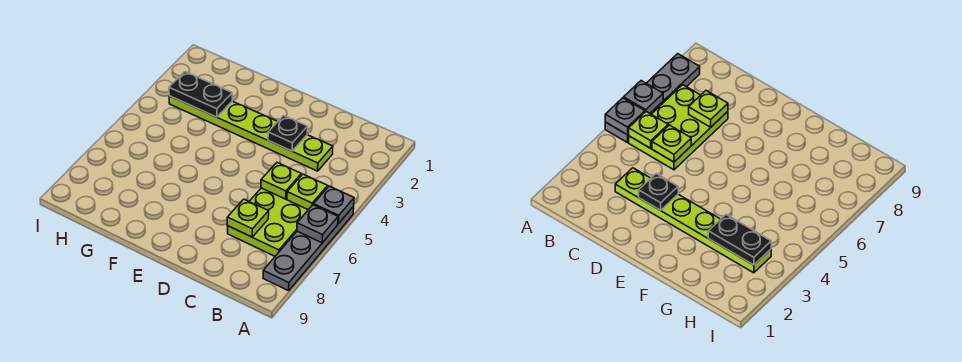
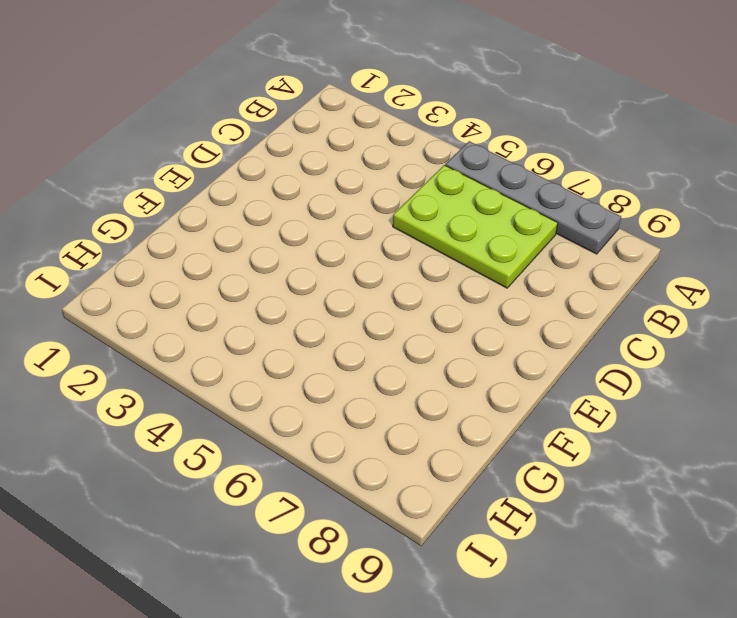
none -> lime plate C3:H3 level 1
none -> grey plate A5 level 2

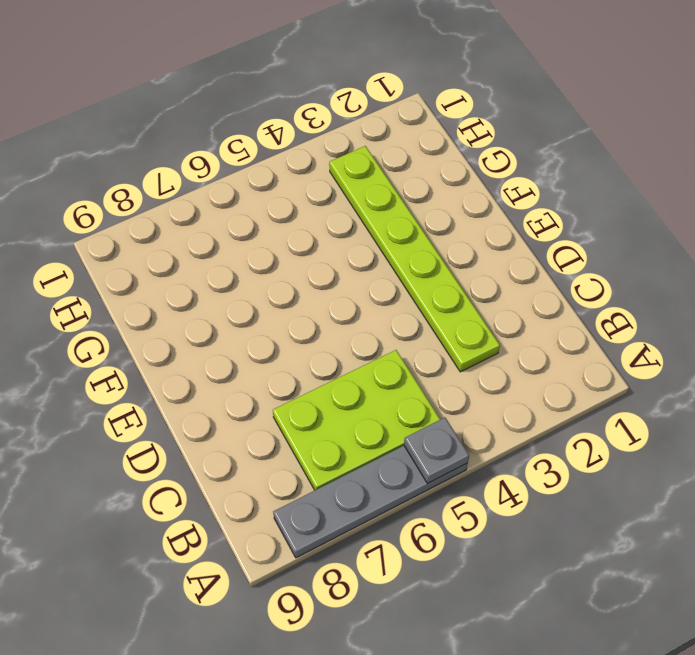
none -> grey plate A6 level 2
none -> lime plate B5 level 2

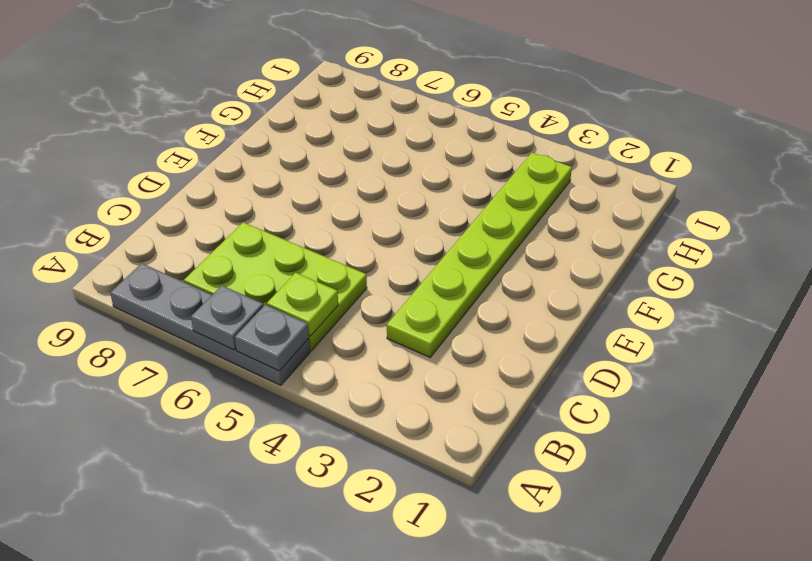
none -> lime plate C5 level 2
none -> lime plate C7 level 2

